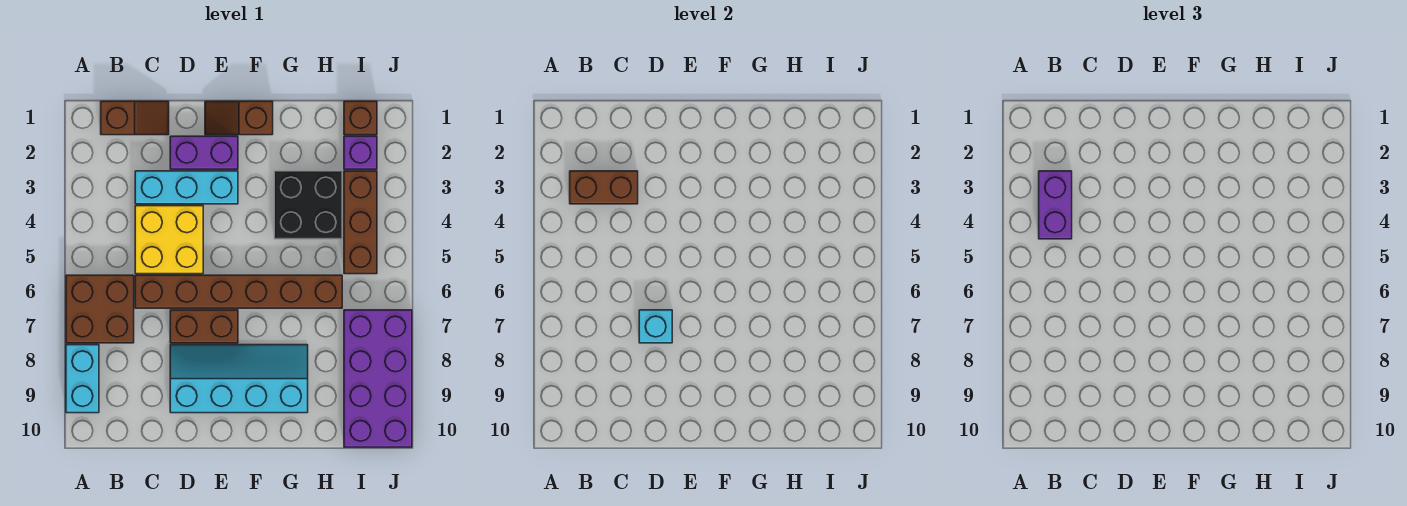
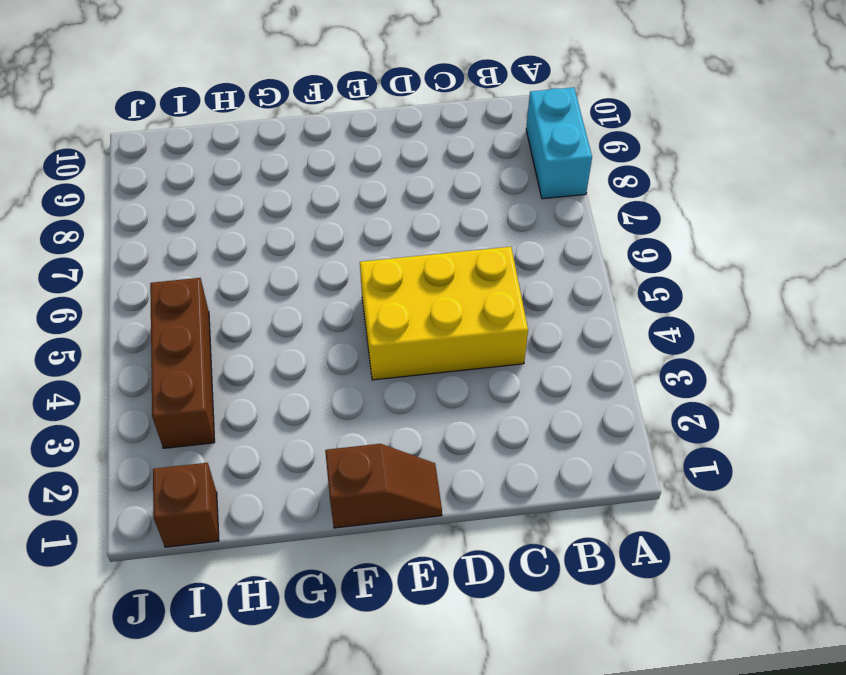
yellow brick C4:E5 level 1 -> yellow brick C4:D5 level 1
none -> brown brick A6:B7 level 1
none -> brown slope B1:C1 level 1 top B
none -> cyan brick C3:E3 level 1

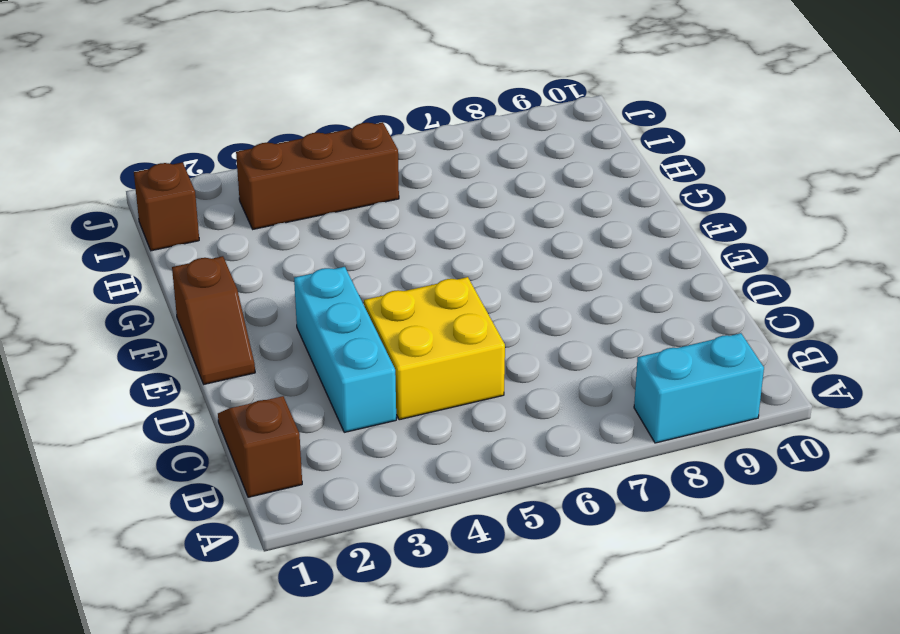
none -> brown brick A6:B7 level 1
none -> brown brick C6:H6 level 1
none -> purple brick D2:E2 level 1

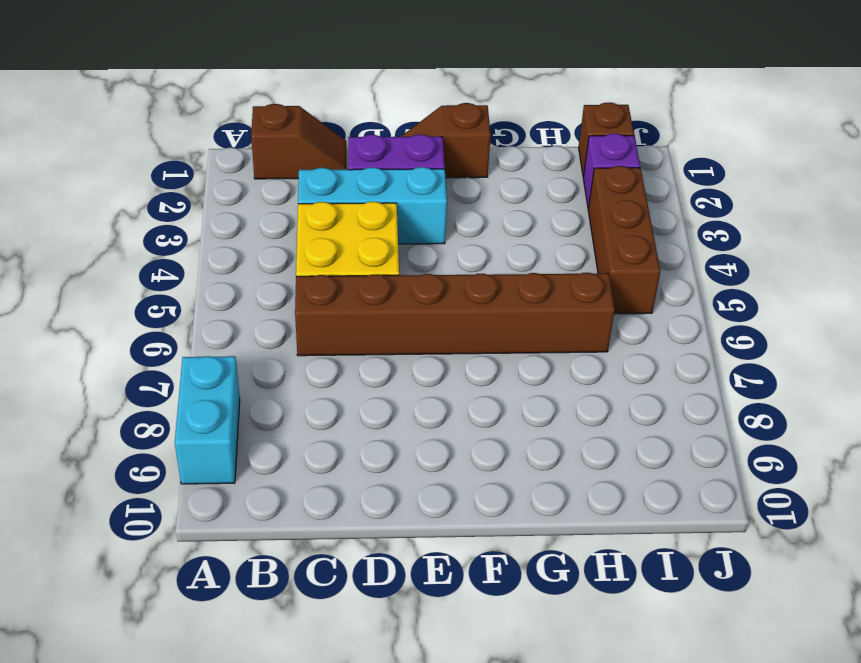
none -> brown brick A6:B7 level 1
none -> brown brick D7:E7 level 1
none -> cyan slope D8:G9 level 1 top 9

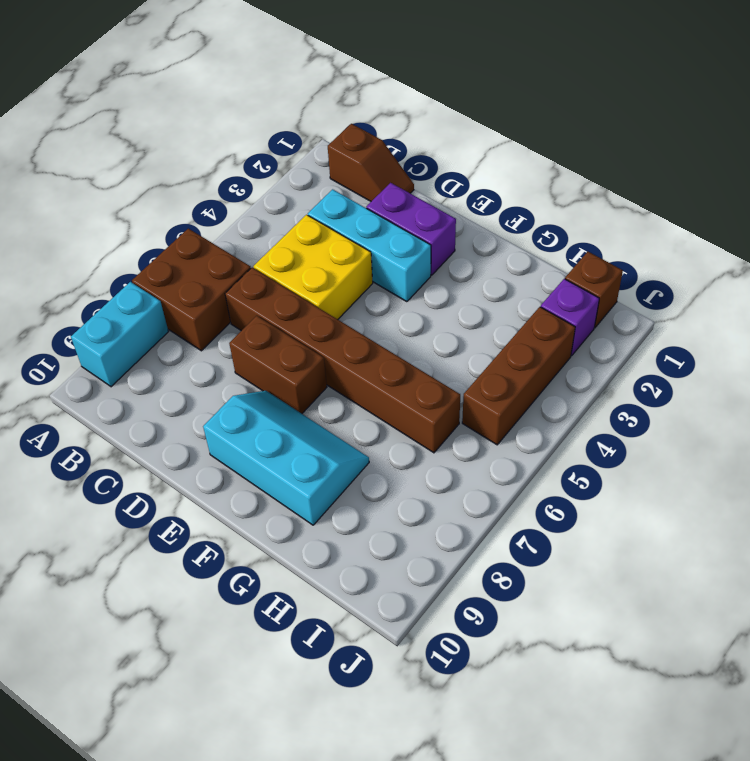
cyan slope E8:G9 level 1 top 9 -> cyan slope D8:G9 level 1 top 9
none -> brown slope E1:F1 level 1 top F
none -> black brick G3:H4 level 1
none -> purple brick I7:J10 level 1

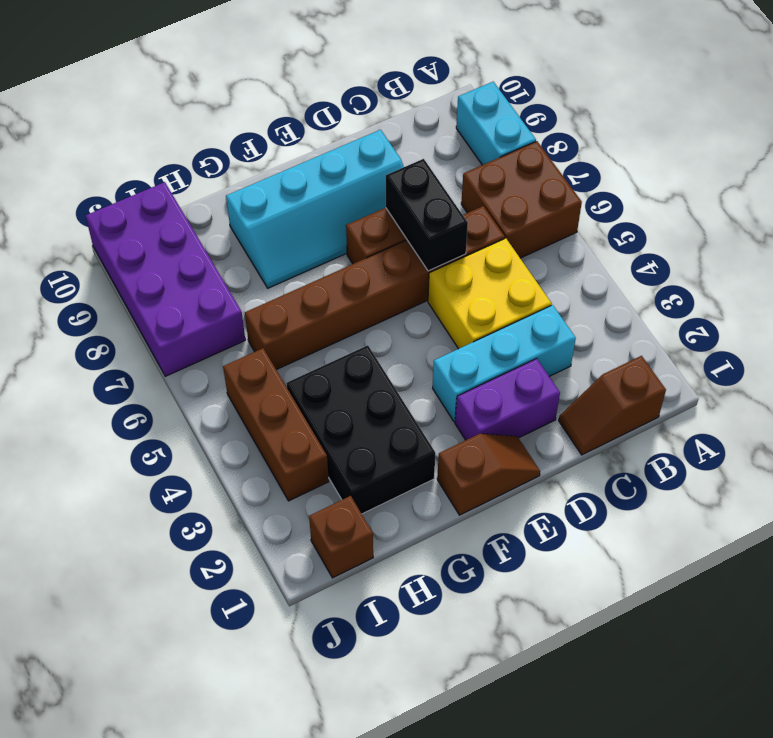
black brick D6:D7 level 2 -> cyan brick D7 level 2
black brick G2:H4 level 1 -> black brick G3:H4 level 1
none -> purple brick I2 level 1
none -> brown brick B3:C3 level 2
none -> purple brick B3:B4 level 3

